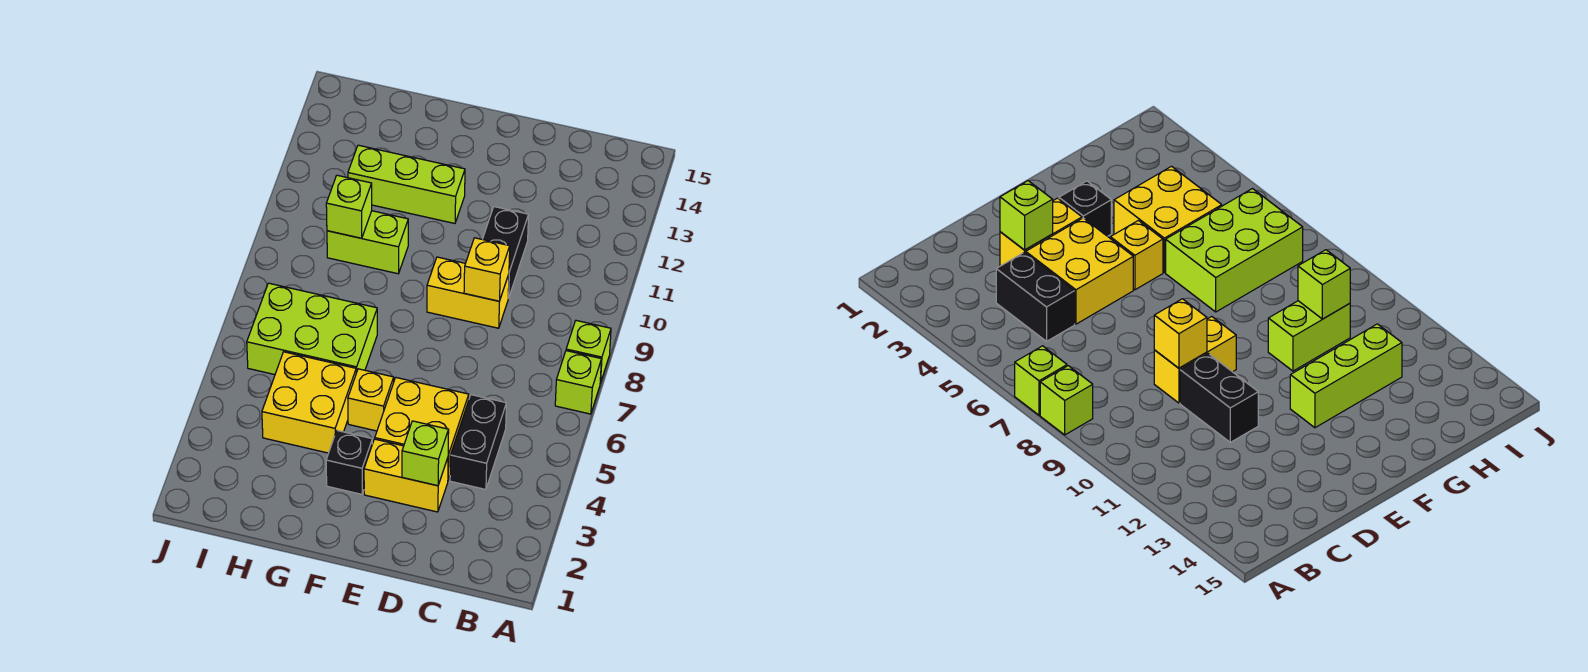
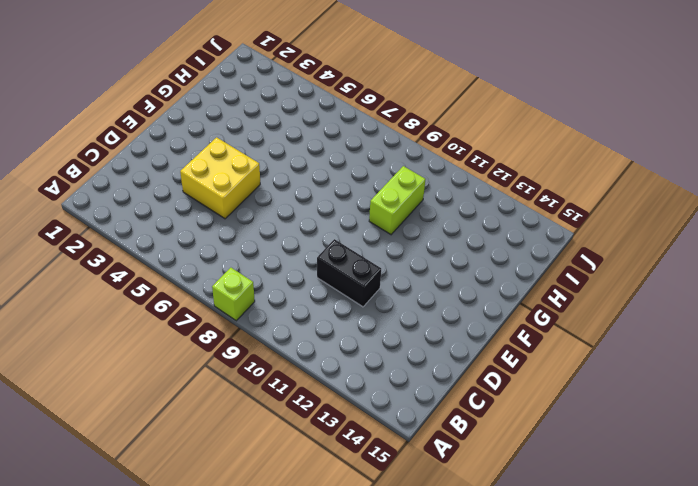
none -> lime brick A7 level 1
none -> black brick C4:C5 level 1
none -> yellow brick D3:E3 level 1

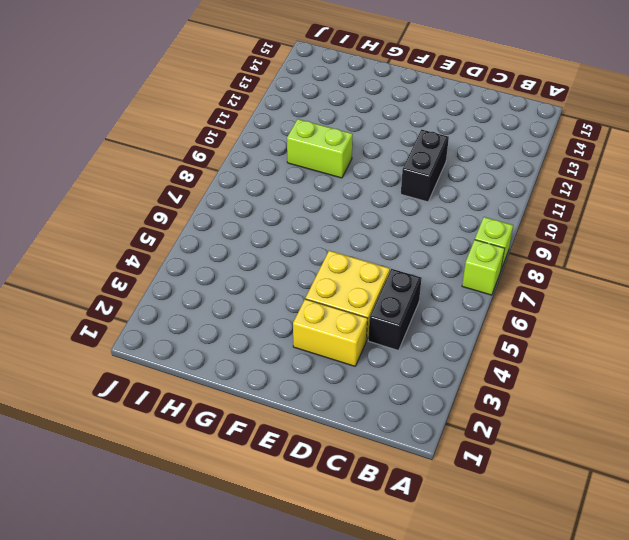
none -> yellow brick D9:E9 level 1
none -> black brick F3 level 1
none -> yellow brick F5 level 1

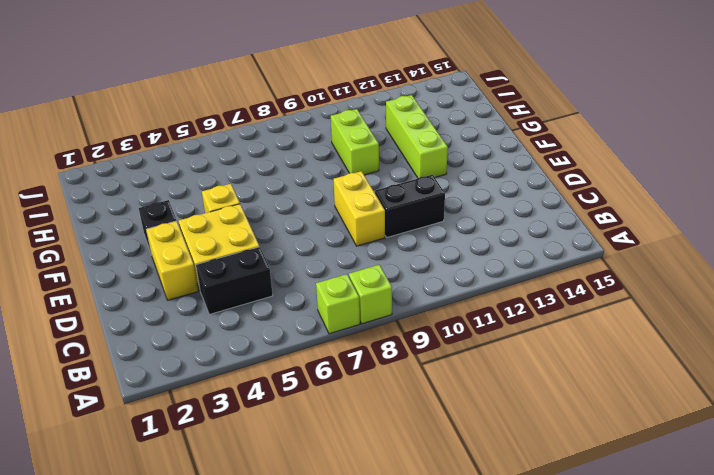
none -> yellow brick G4:H5 level 1
none -> lime brick G6:I7 level 1
none -> lime brick D3 level 2

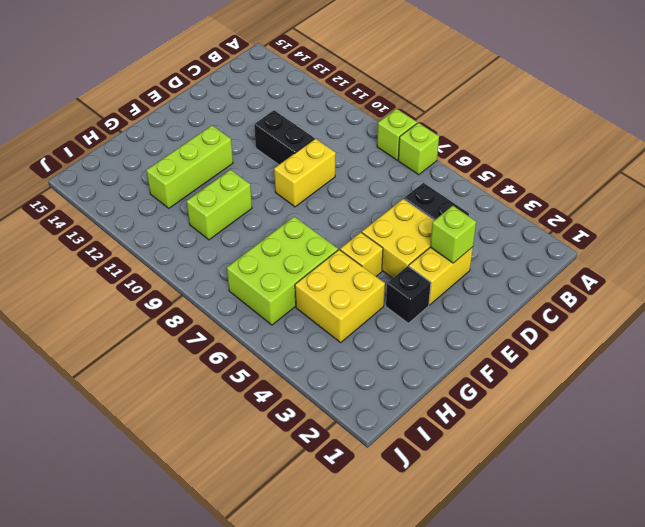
none -> yellow brick D9 level 2
none -> lime brick H10 level 2

